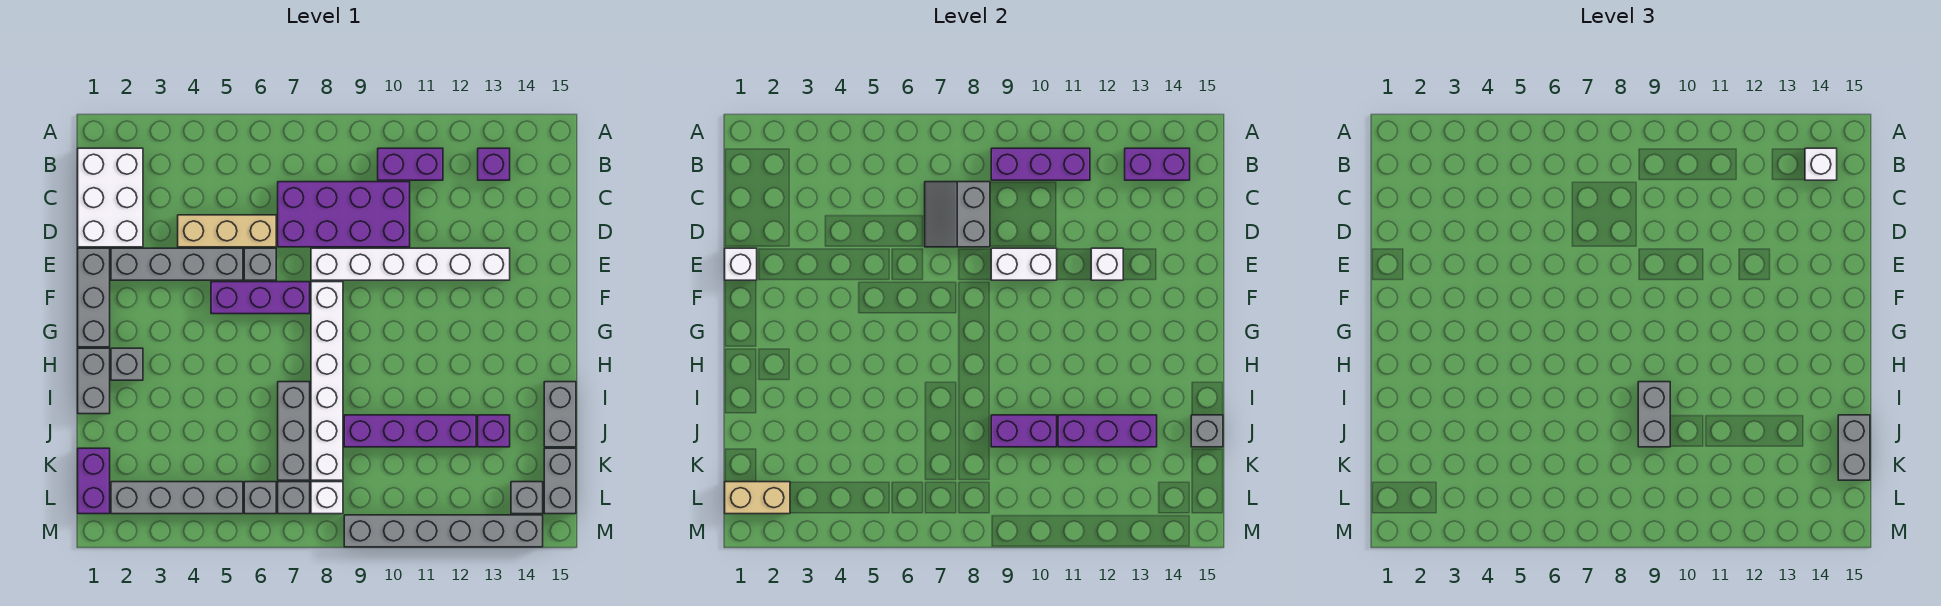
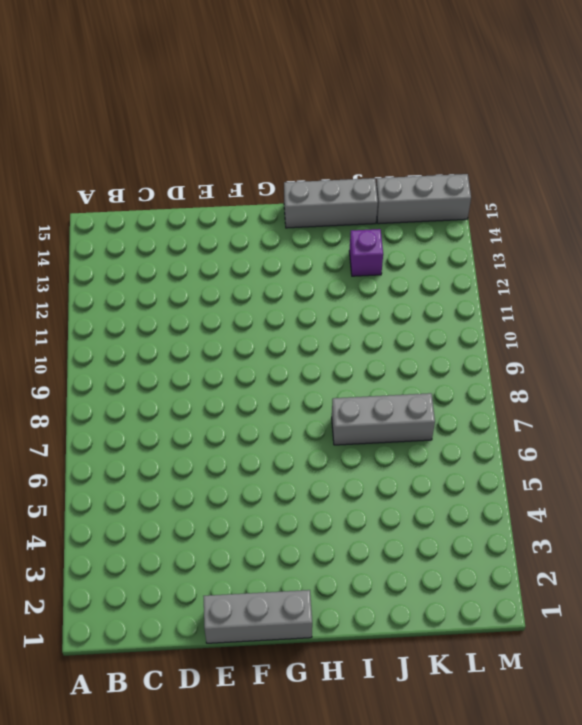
grey brick H15:J15 level 1 -> grey brick I15:J15 level 1
grey brick K15:M15 level 1 -> grey brick K15:L15 level 1
none -> white brick B1:D2 level 1
none -> purple brick B10:B11 level 1
none -> purple brick B13 level 1
none -> purple brick C7:D10 level 1

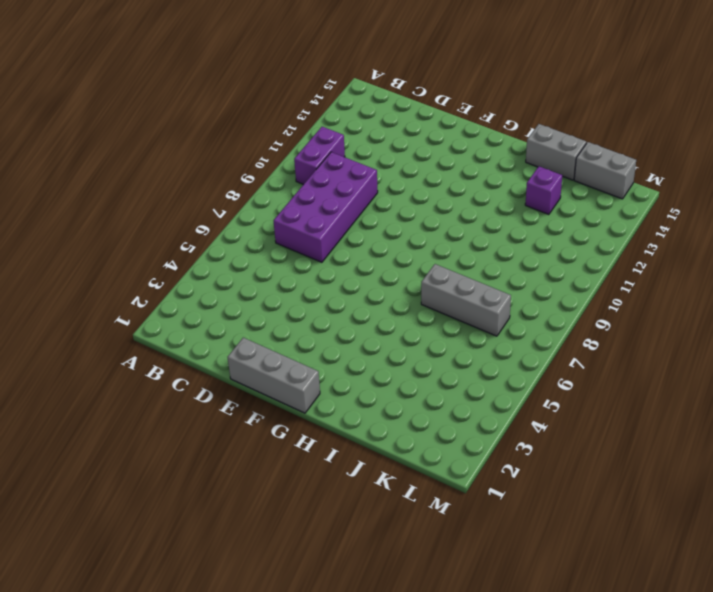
none -> white brick B1:D2 level 1
none -> purple brick B13 level 1
none -> tan brick D4:D6 level 1
none -> grey brick E2:E5 level 1

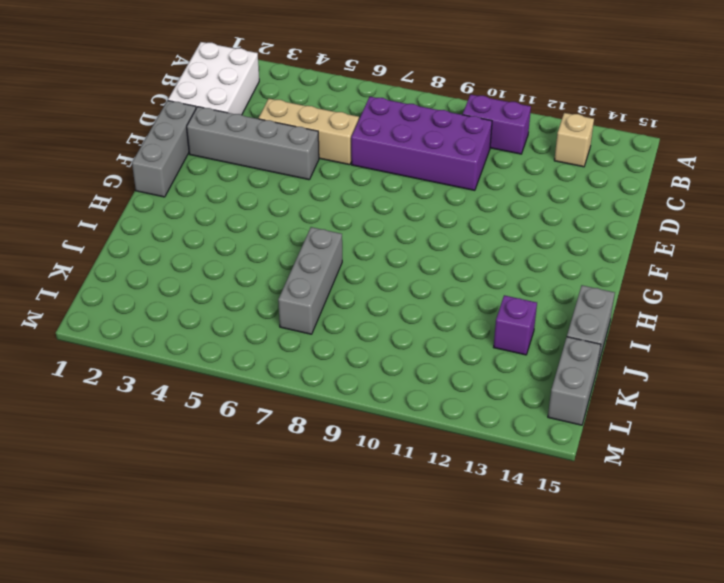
tan brick B13 level 1 -> purple brick B13 level 1
none -> grey brick E6 level 1
none -> white brick E8:E13 level 1
none -> purple brick F5:F7 level 1
none -> white brick F8:K8 level 1

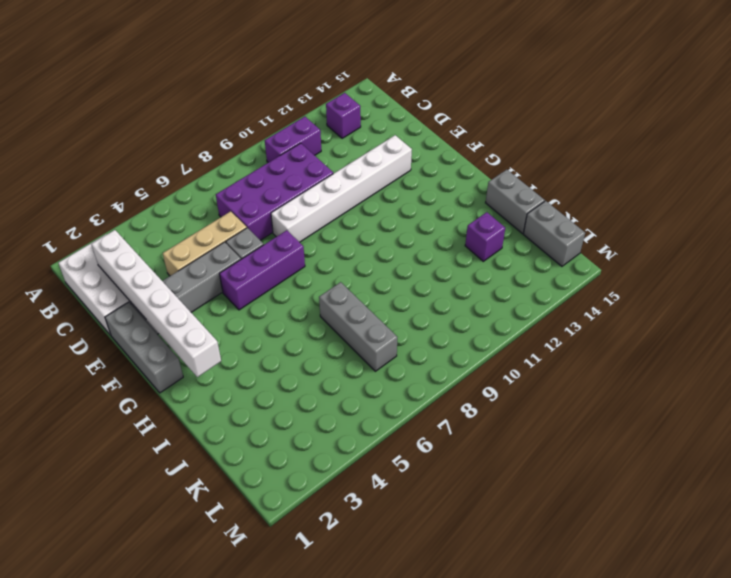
white brick C2:H2 level 2 -> white brick F8:K8 level 1
none -> grey brick H1:I1 level 1
none -> grey brick H2 level 1
none -> purple brick J9:J12 level 1
none -> purple brick K1:L1 level 1

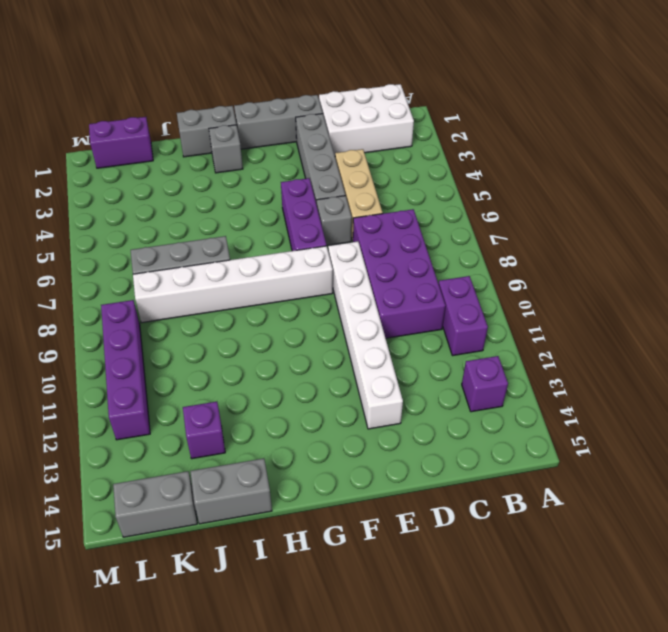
purple brick L9:L12 level 1 -> purple brick J9:J12 level 1
none -> grey brick L2:L5 level 1
none -> grey brick L6 level 1
none -> grey brick L7 level 1
none -> white brick L8 level 1

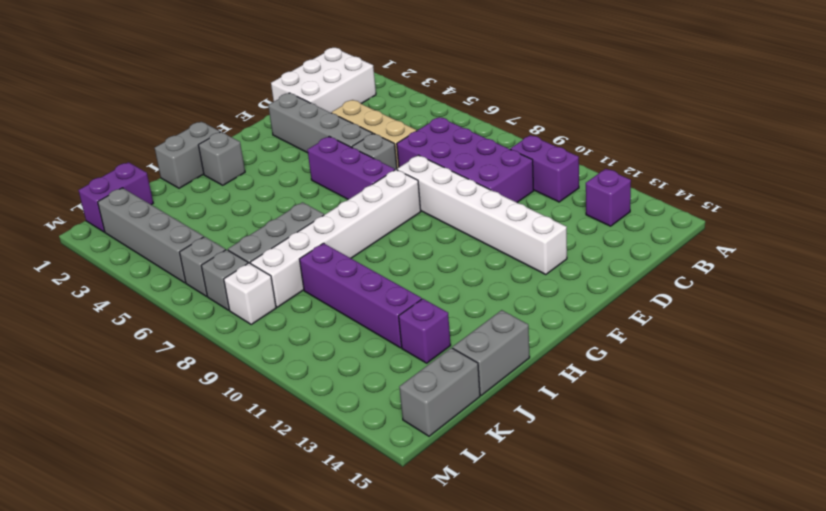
none -> grey brick E1:G1 level 1
none -> grey brick L14 level 1
none -> grey brick M9:M14 level 1
none -> purple brick B9:B11 level 2

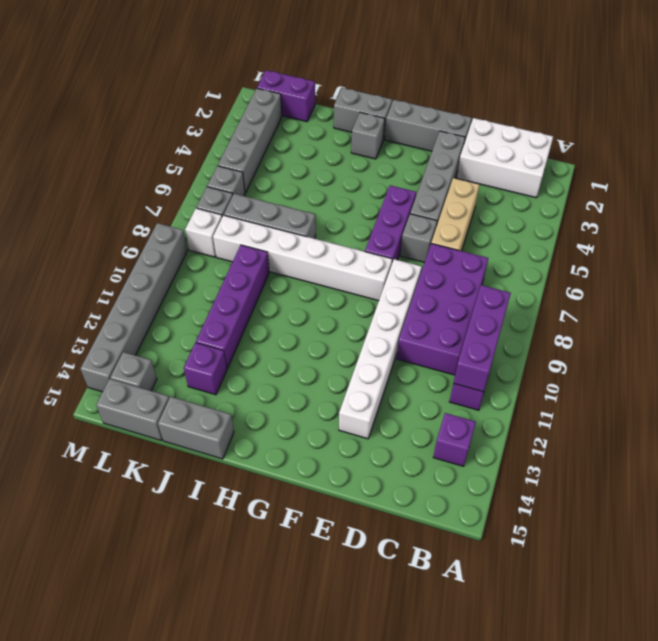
none -> purple brick B13:B14 level 2
none -> grey slope C7:D8 level 2 top 8
none -> white brick E1 level 2
none -> white brick E9:E10 level 2

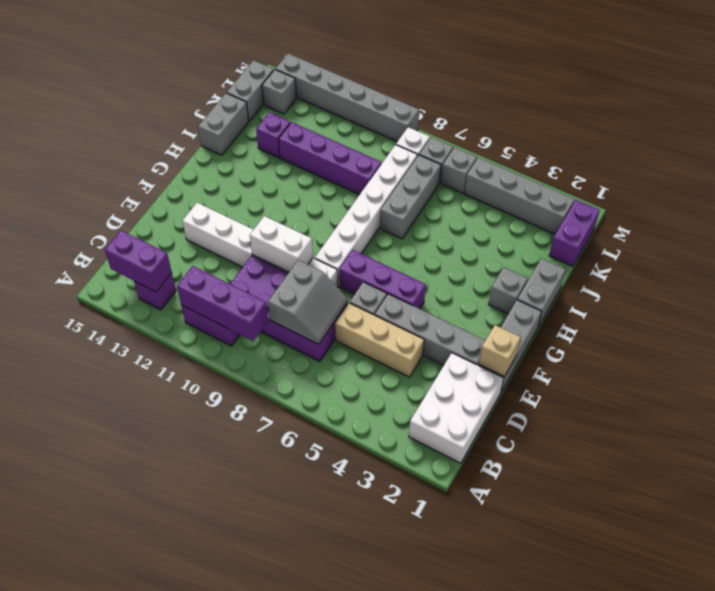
tan brick E1 level 2 -> white brick E1 level 2
none -> white brick E12 level 2
none -> purple brick J9:J10 level 2
none -> purple brick J11:J13 level 2
none -> grey brick J15 level 2

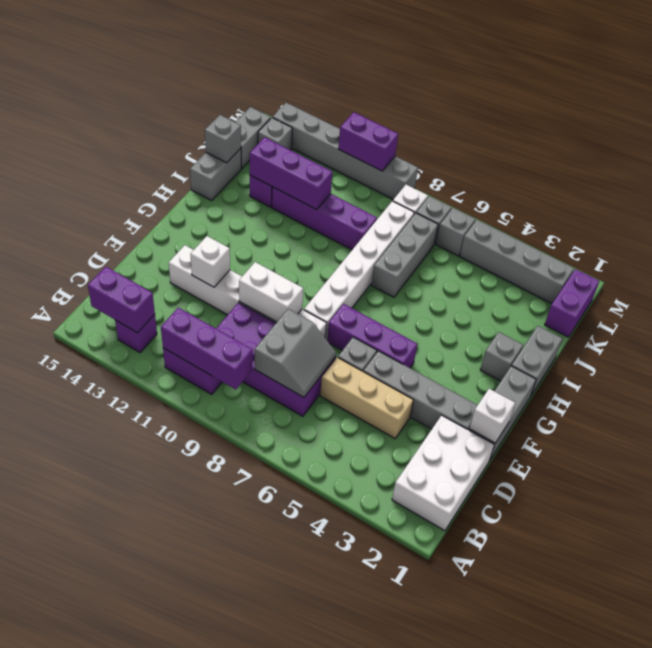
purple brick M10:M11 level 2 -> purple brick J9:J10 level 2
none -> tan brick L1:L2 level 2
none -> white brick B14 level 3
none -> grey brick I9:J9 level 3
none -> grey brick J15:K15 level 3

